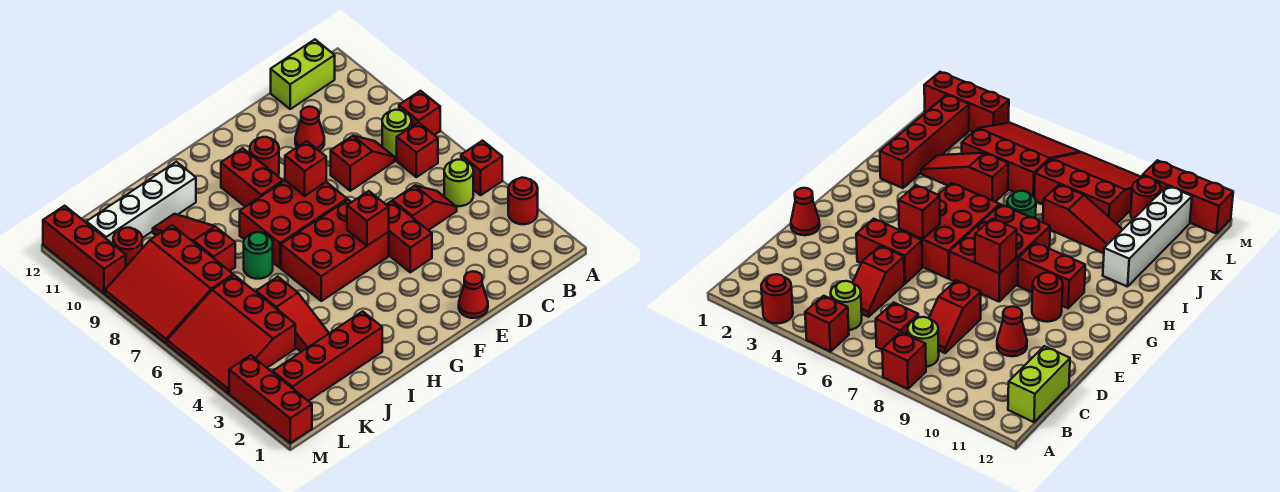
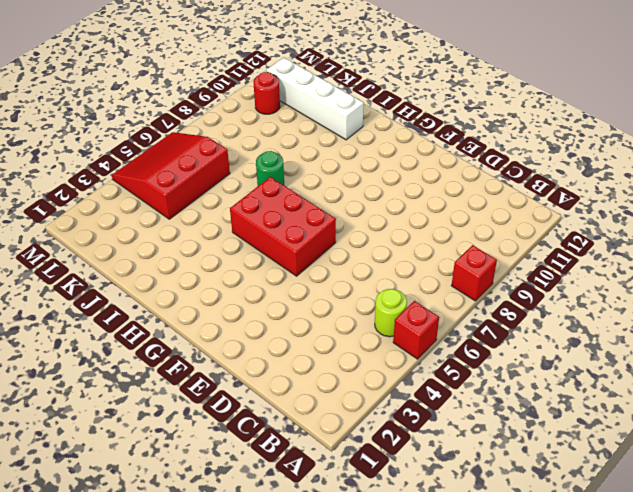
none -> red round brick A3 level 1
none -> red brick B7 level 1
none -> lime round brick B8 level 1

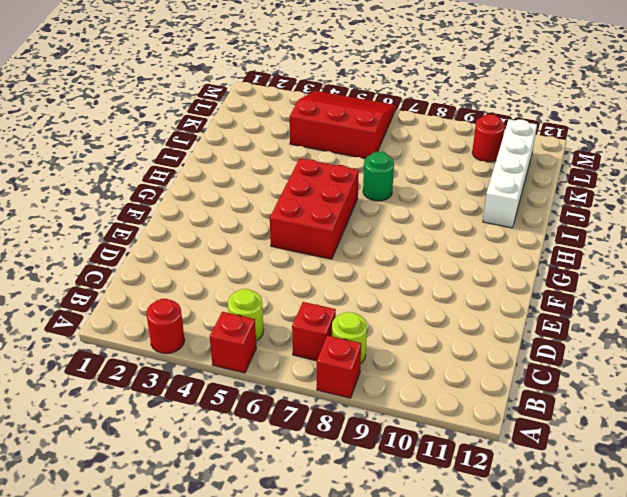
none -> lime brick B12:C12 level 1
none -> red slope C5:D5 level 1 top D
none -> red slope C8:D8 level 1 top D

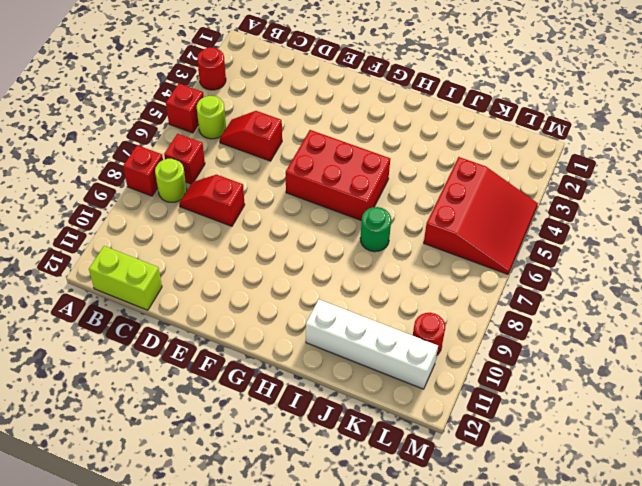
none -> red cone D10 level 1
none -> red cone E1 level 1
none -> red brick E4:E5 level 1

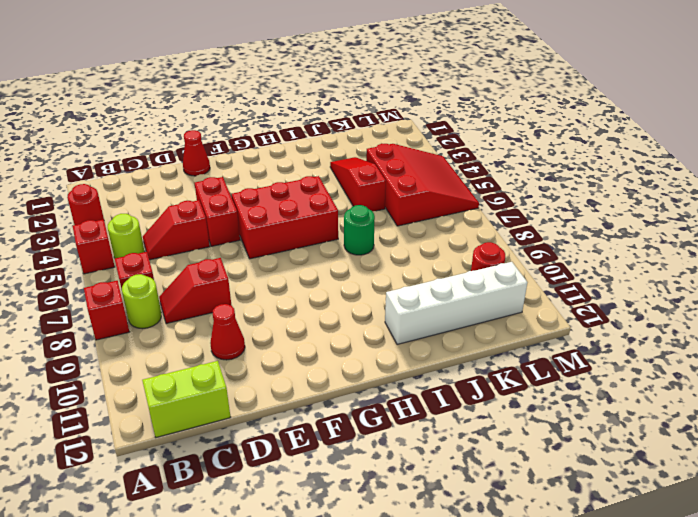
none -> red brick F7:H8 level 1
none -> red round brick F10 level 1
none -> red brick G9:G10 level 1

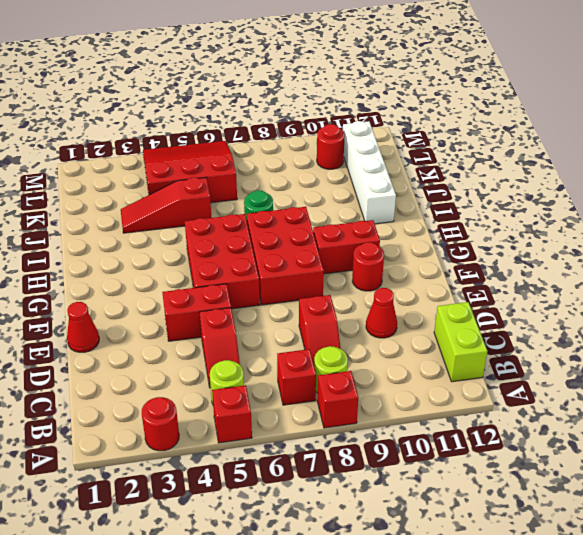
none -> red brick I2:L2 level 1
none -> red slope J8:J10 level 1 top 8
none -> red slope K7:M9 level 1 top K

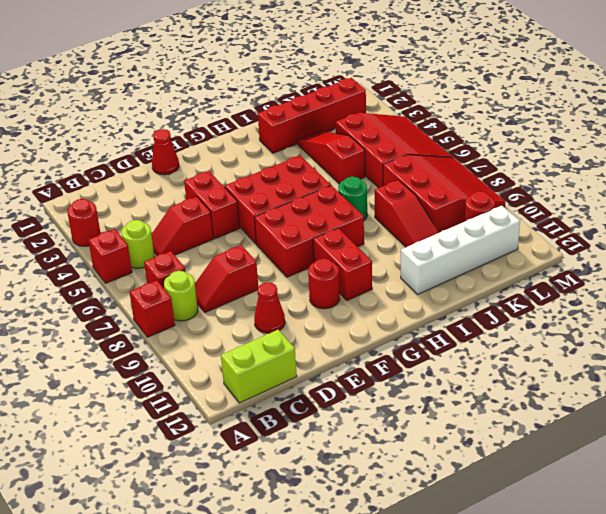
none -> red brick M1:M3 level 1
none -> red brick M10:M12 level 1
none -> red brick F5 level 2

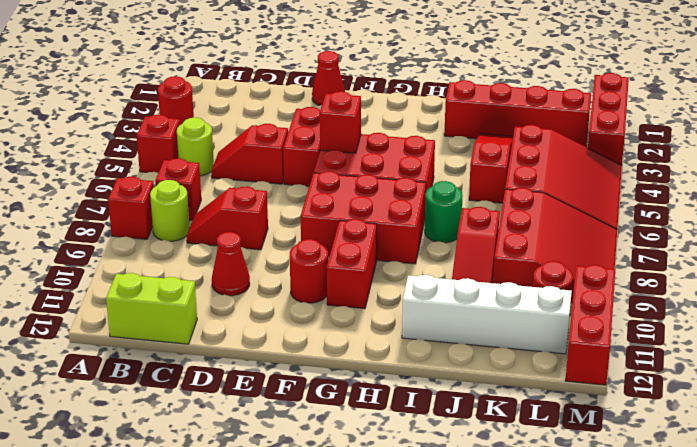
none -> red brick F8 level 2

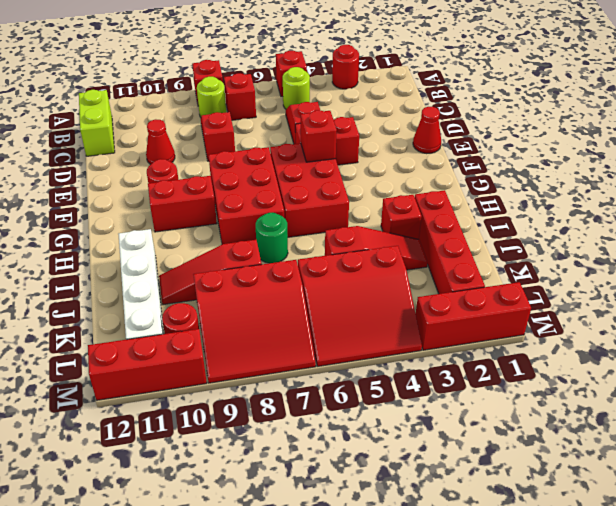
red brick I3 level 1 -> red brick F8 level 2

